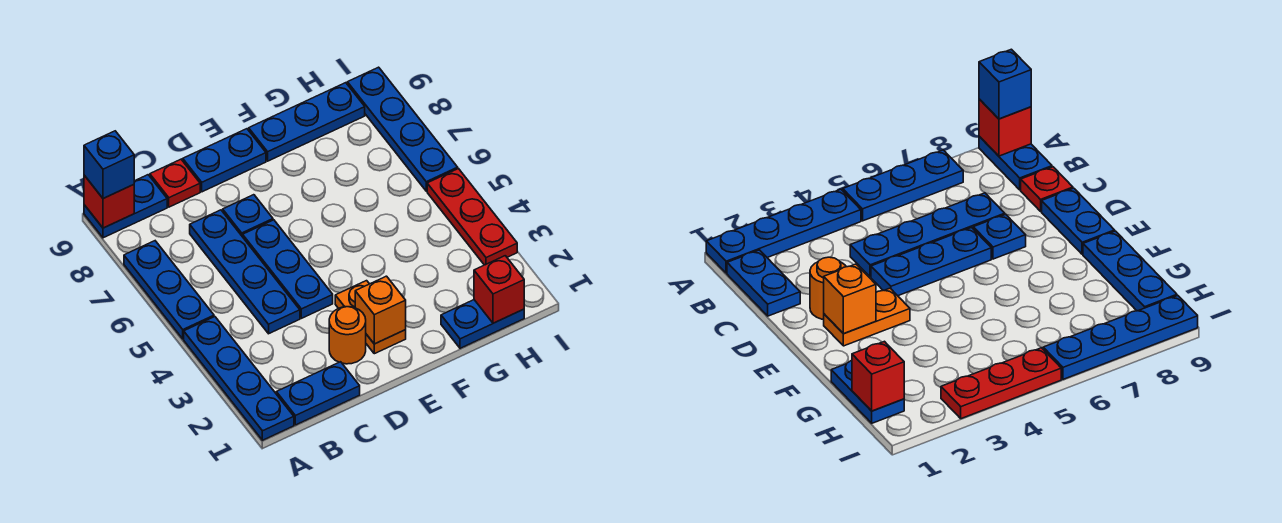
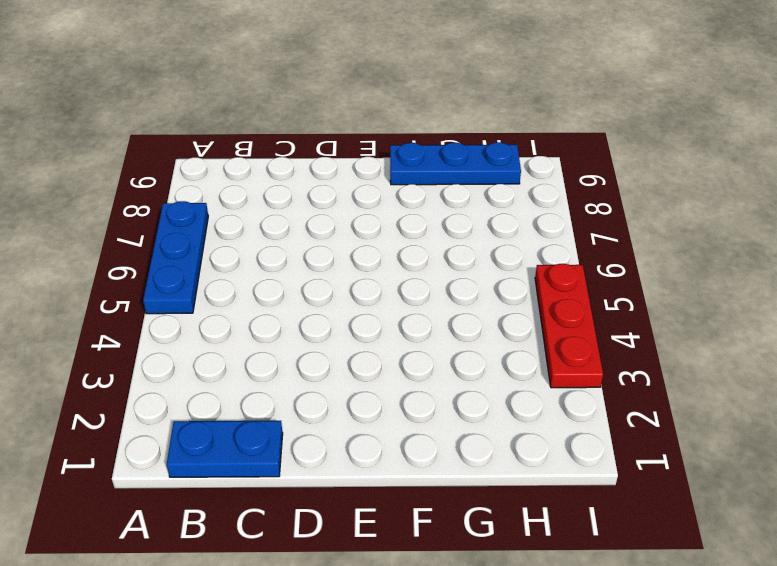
none -> blue plate A1:A4 level 1
none -> blue plate A9:B9 level 1
none -> blue plate C4:C7 level 1

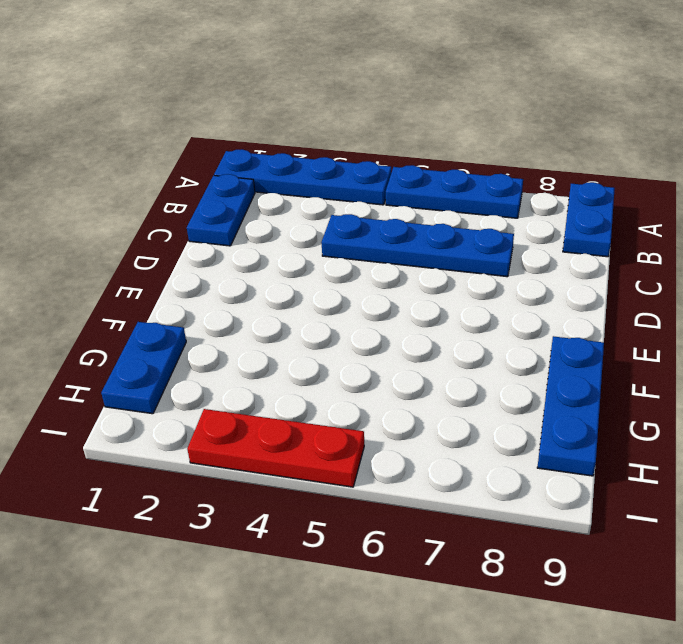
none -> red plate C9 level 1
none -> orange round brick D2 level 1
none -> blue plate D4:D6 level 1

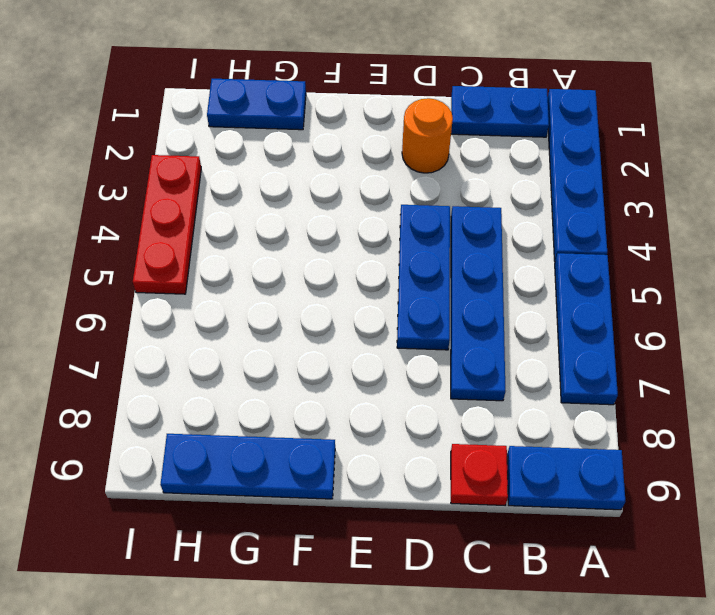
none -> blue plate D7 level 1
none -> blue plate D9:E9 level 1
none -> orange plate E2:E3 level 1

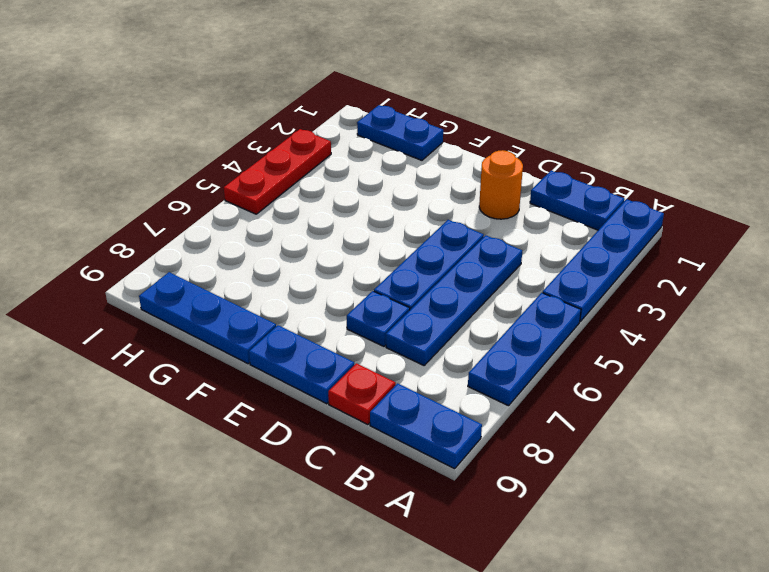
none -> orange plate E2:E3 level 1
none -> blue plate I6:I9 level 1
none -> red brick A9 level 2

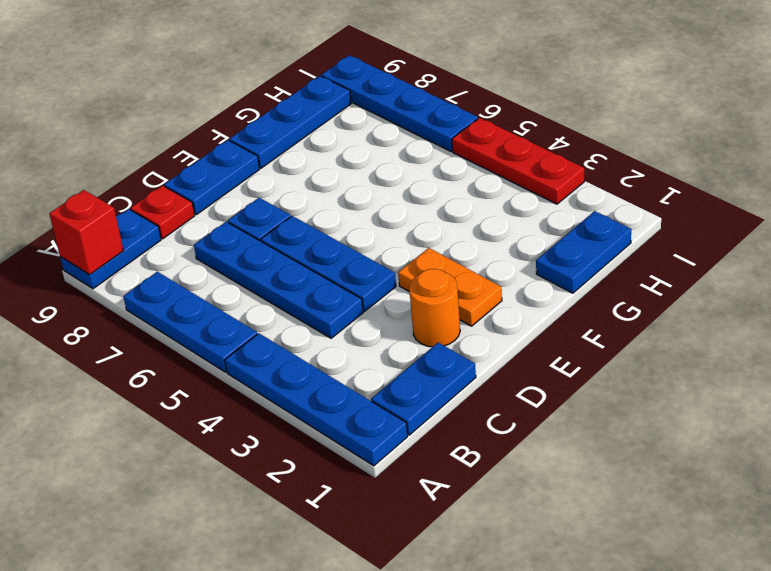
none -> orange brick E2 level 2
none -> red brick H1 level 2
none -> blue brick A9 level 3

